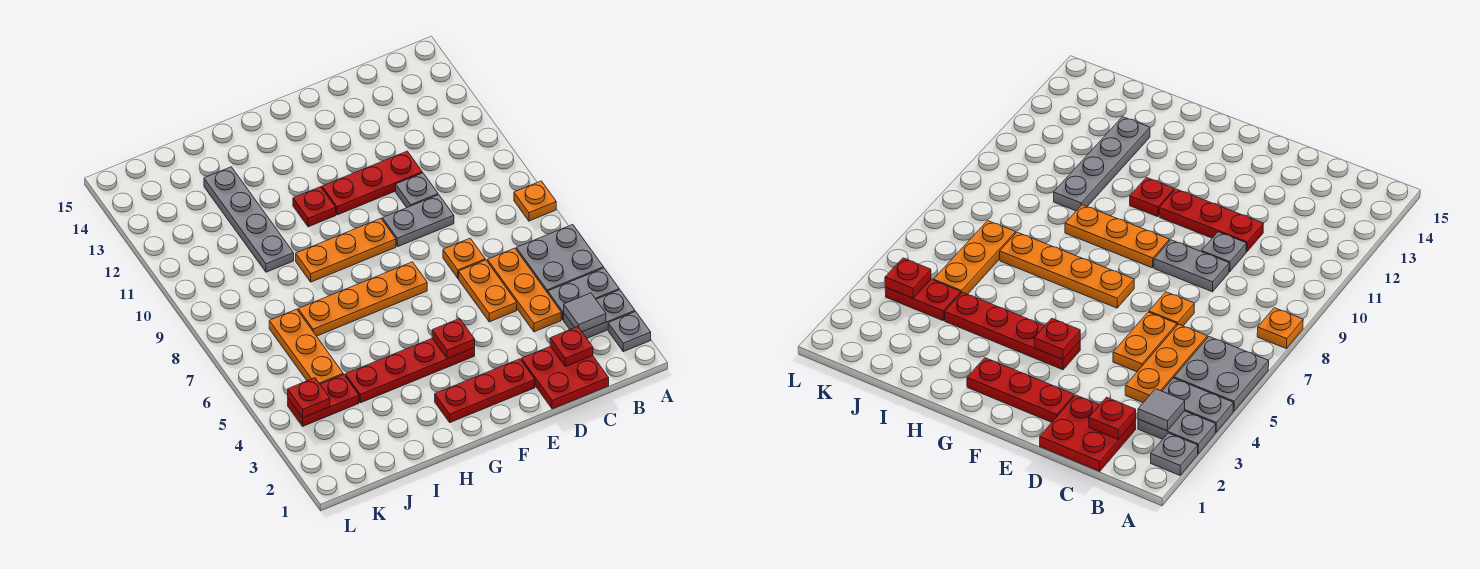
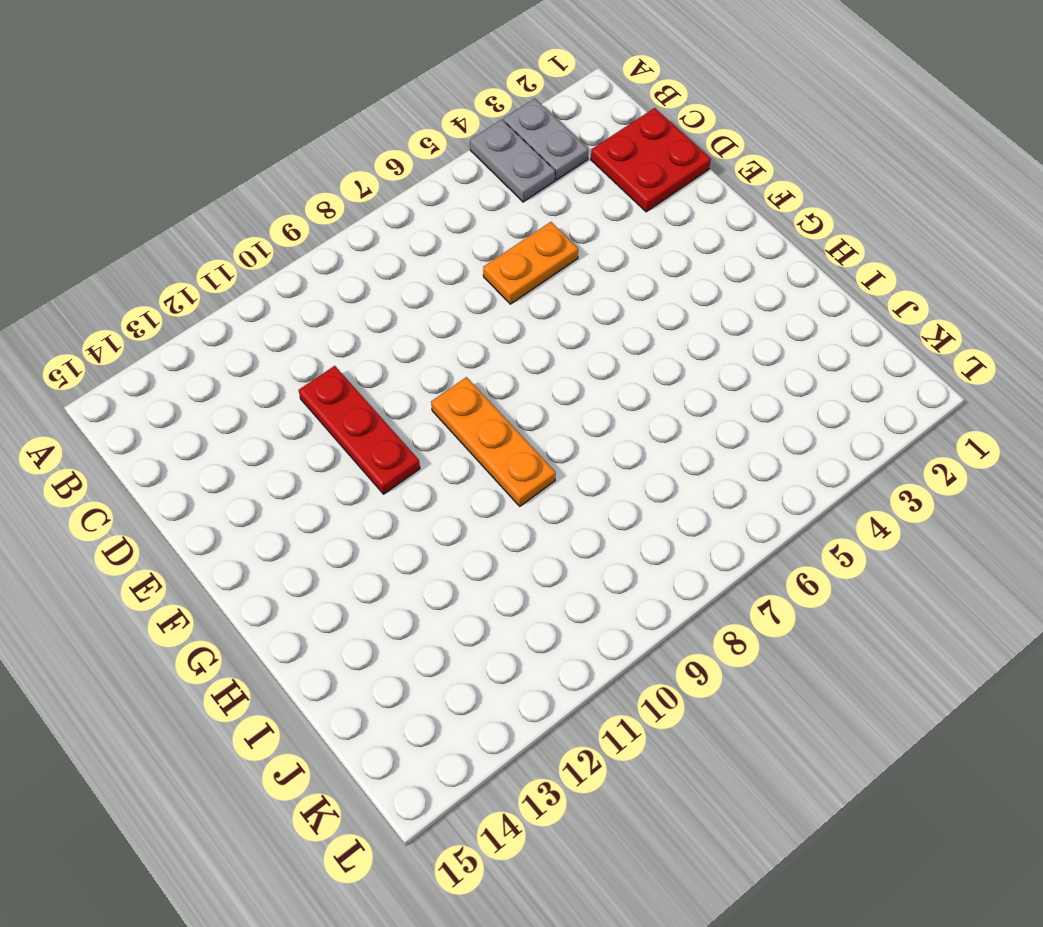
none -> grey plate A2 level 1
none -> grey plate A5:B6 level 1
none -> orange plate A8 level 1

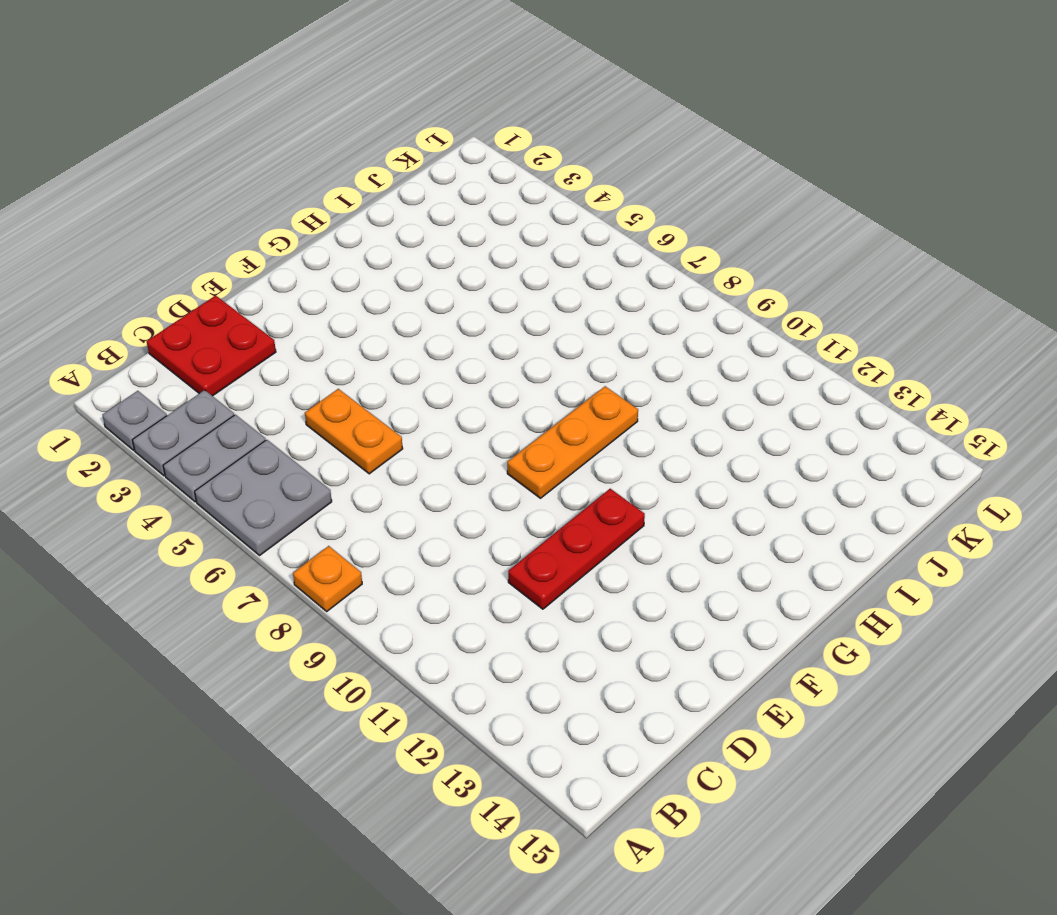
none -> orange plate C4:C6 level 1
none -> orange plate D7 level 1
none -> grey plate D9:E9 level 1

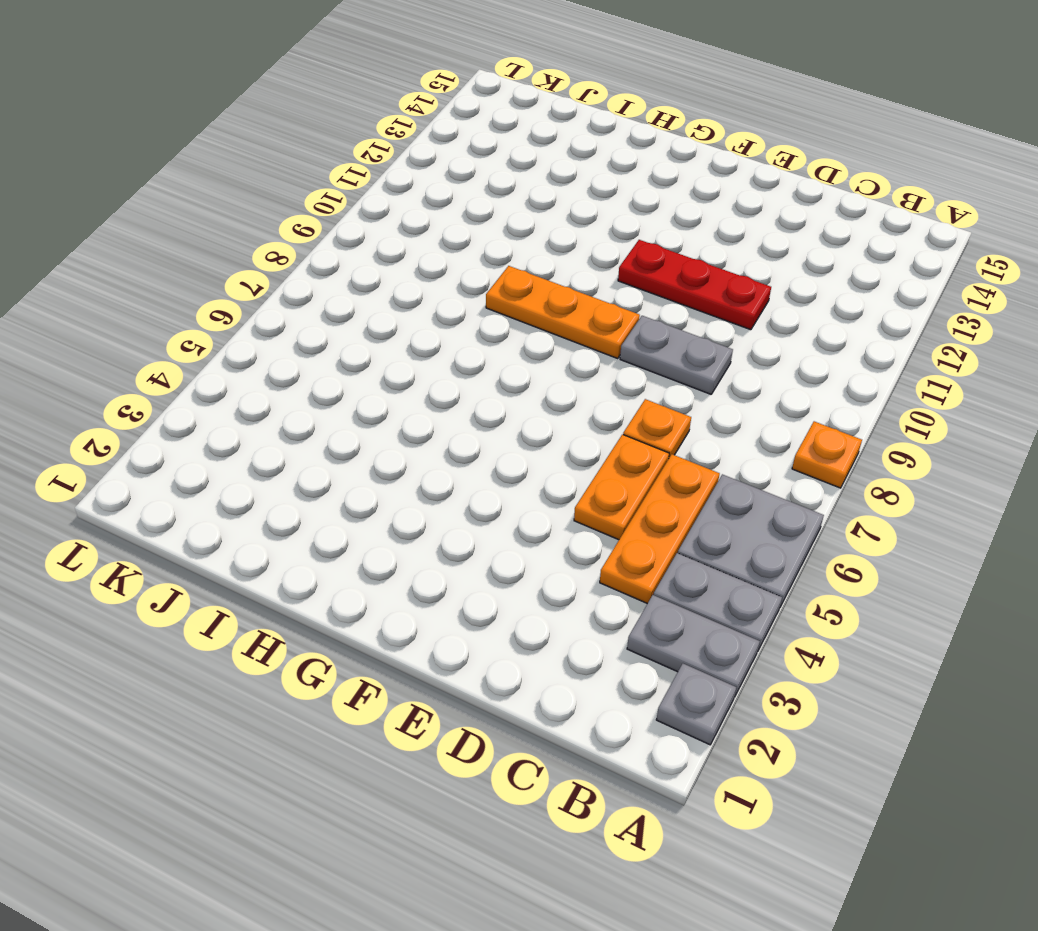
none -> red plate C1:D2 level 1
none -> grey plate D10 level 1
none -> red plate E2:G2 level 1

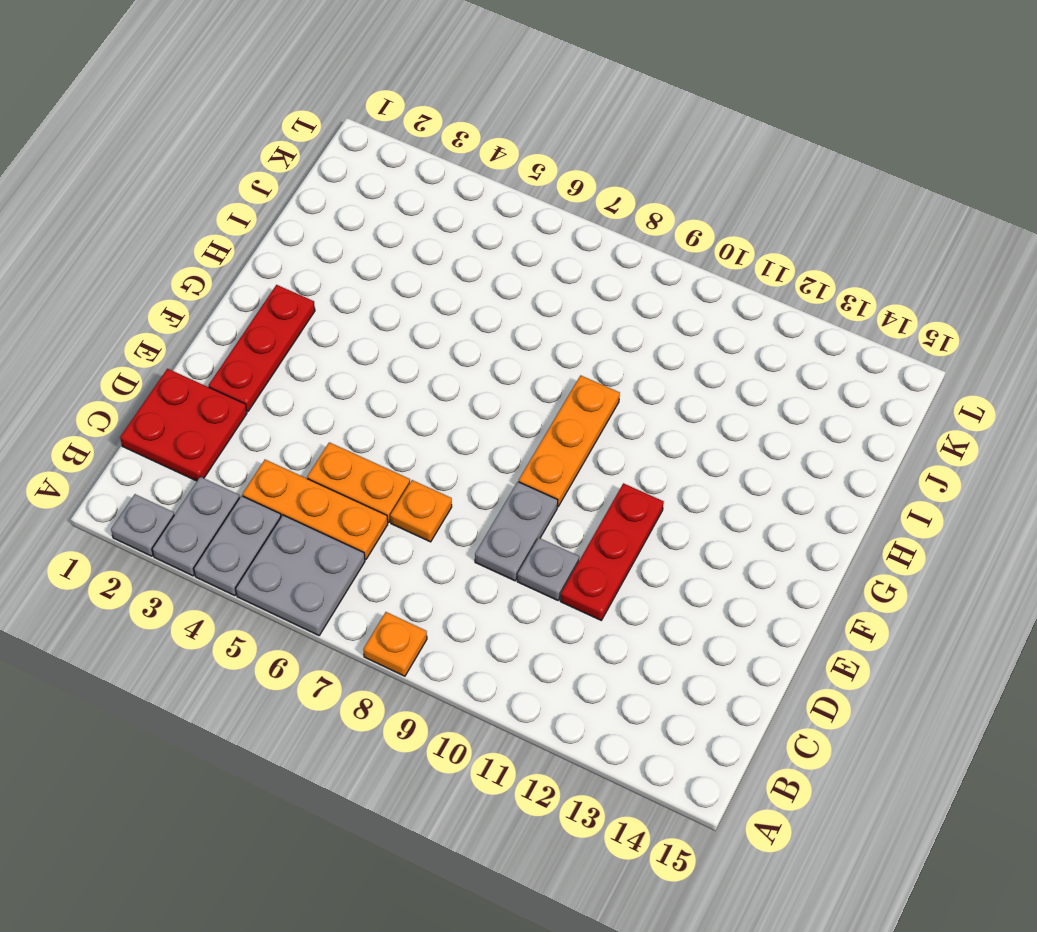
none -> red plate F4:I4 level 1
none -> orange plate F7:I7 level 1
none -> red plate G11 level 1

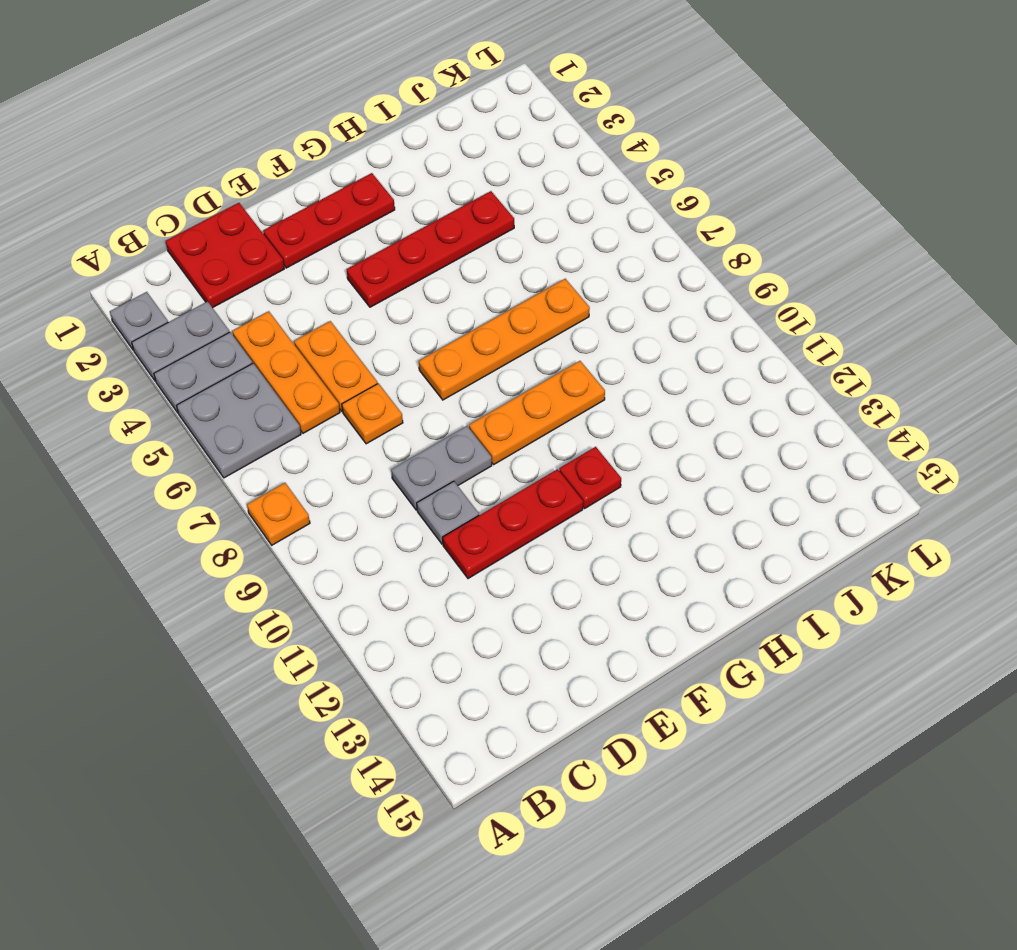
none -> grey plate I10:I13 level 1
none -> red plate J4:K4 level 1
none -> orange plate J5:J7 level 1

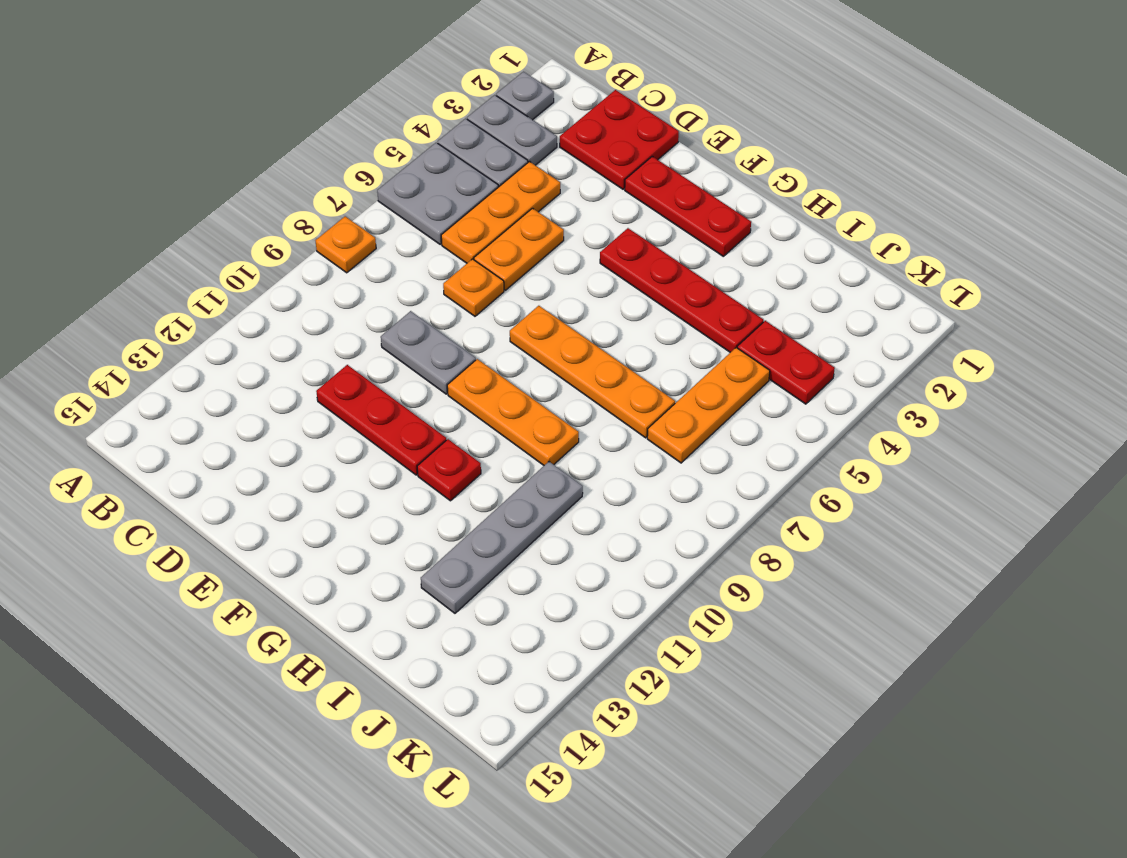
none -> grey plate D10 level 1
none -> grey tile B3 level 2
none -> red plate C2 level 2

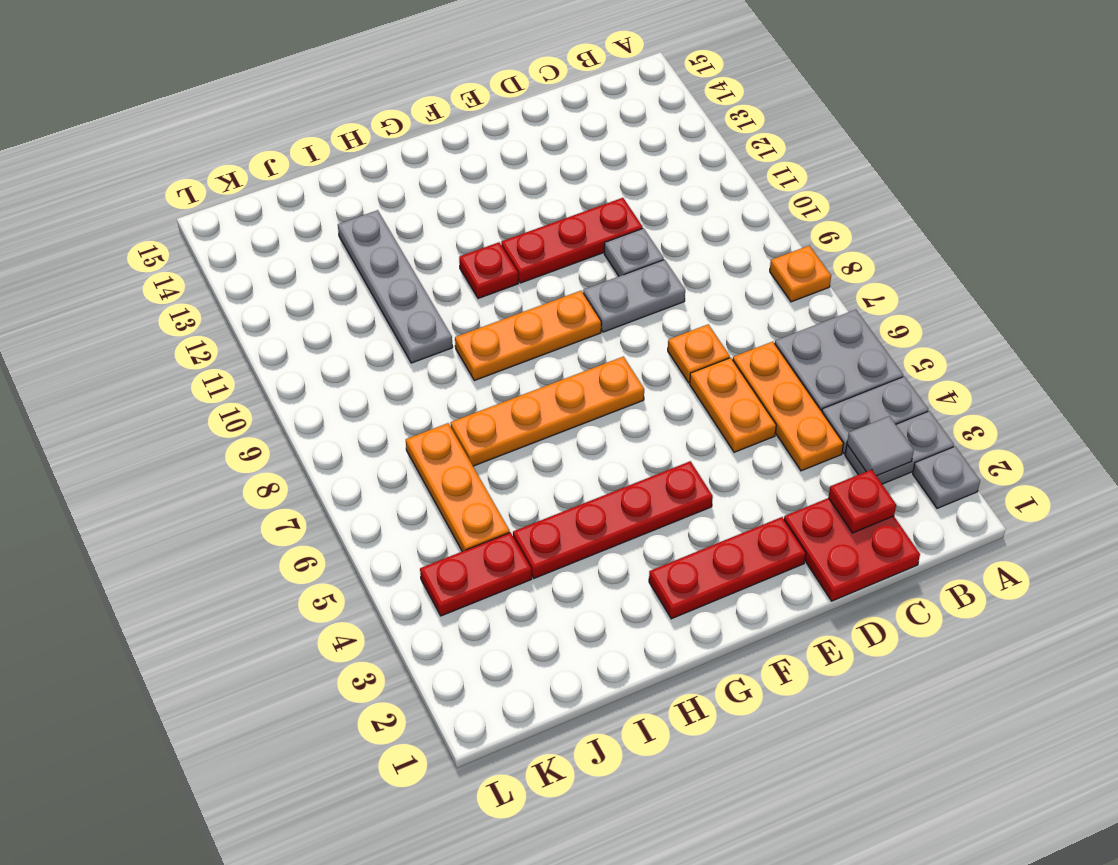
none -> red plate F4 level 2
none -> red plate K4 level 2

